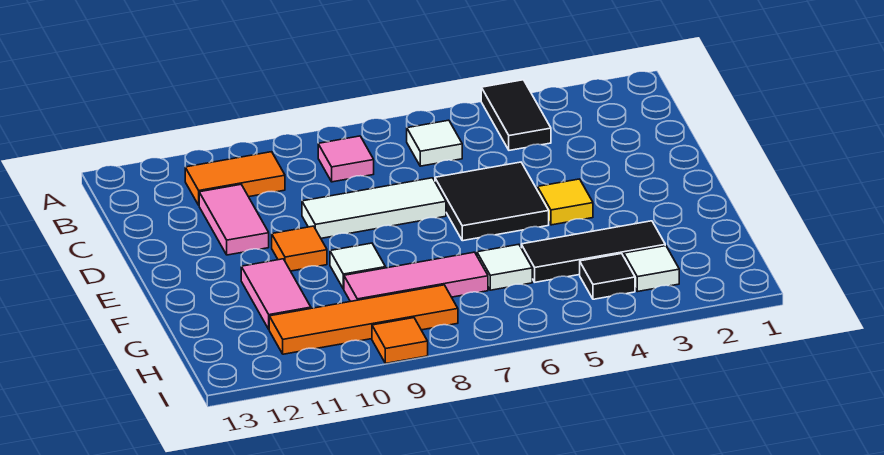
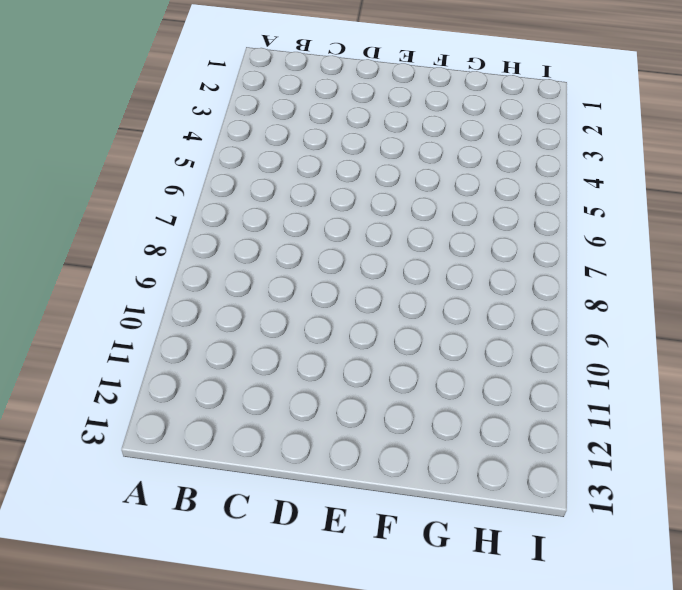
none -> black tile A4:B4 level 1
none -> white tile B6 level 1
none -> pink tile B8 level 1

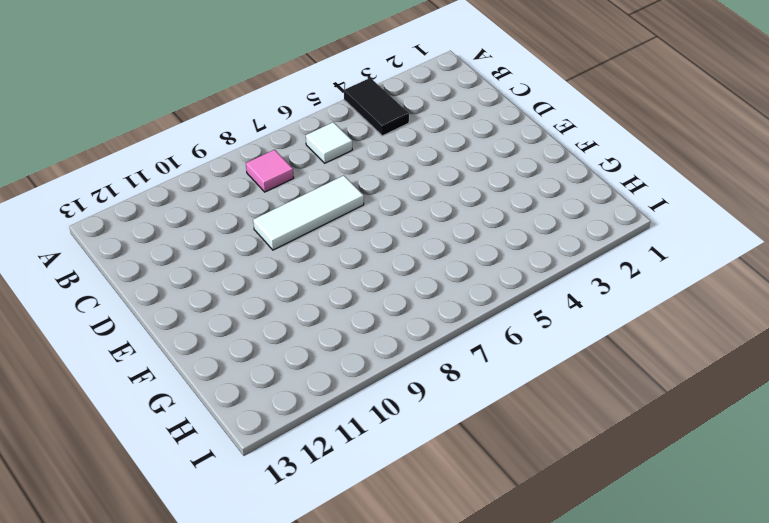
none -> orange tile B10:B11 level 1
none -> pink tile C11:D11 level 1
none -> black tile D5:E6 level 1

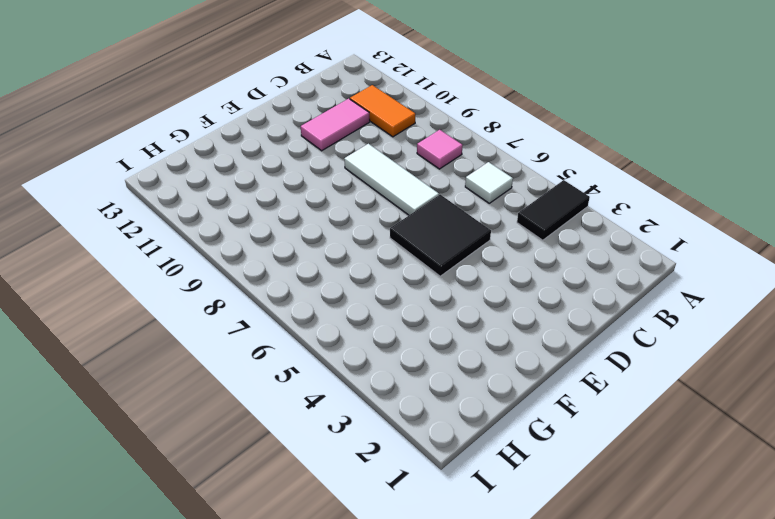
none -> yellow tile E4 level 1
none -> orange tile E10 level 1
none -> white tile F9 level 1

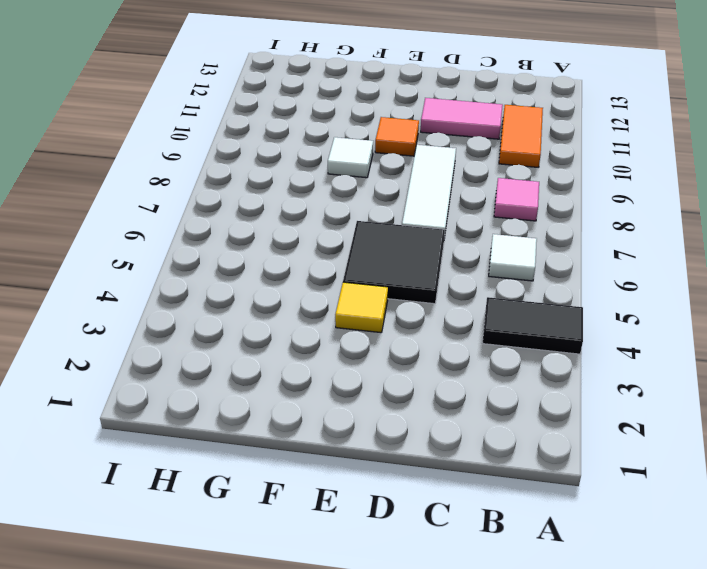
none -> pink tile F11:G11 level 1
none -> black tile G3:G5 level 1
none -> white tile G6 level 1

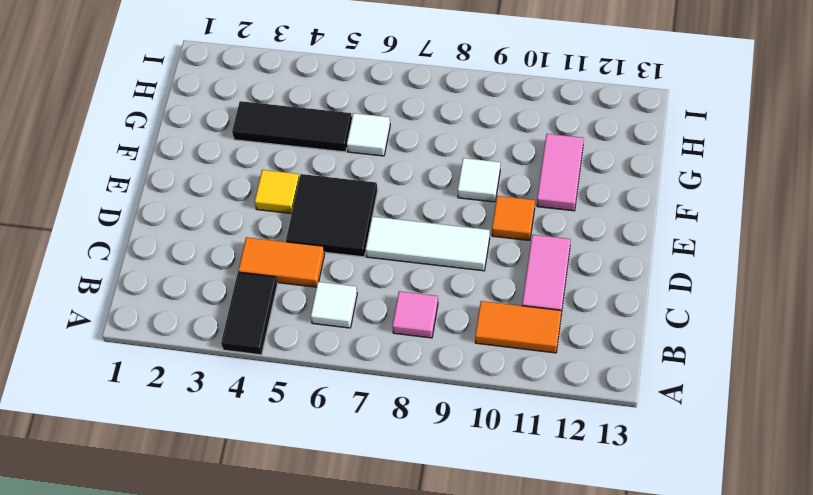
orange tile C4:C5 level 1 -> none
none -> pink tile G7:G9 level 1
none -> white tile H3 level 1
none -> black tile H4 level 1

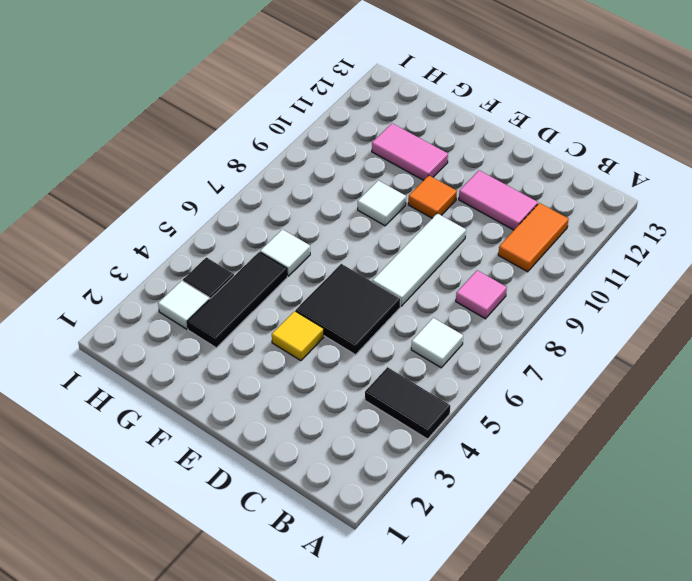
none -> pink tile G7:G9 level 1
none -> orange tile H8:H11 level 1
none -> orange tile I9 level 1

